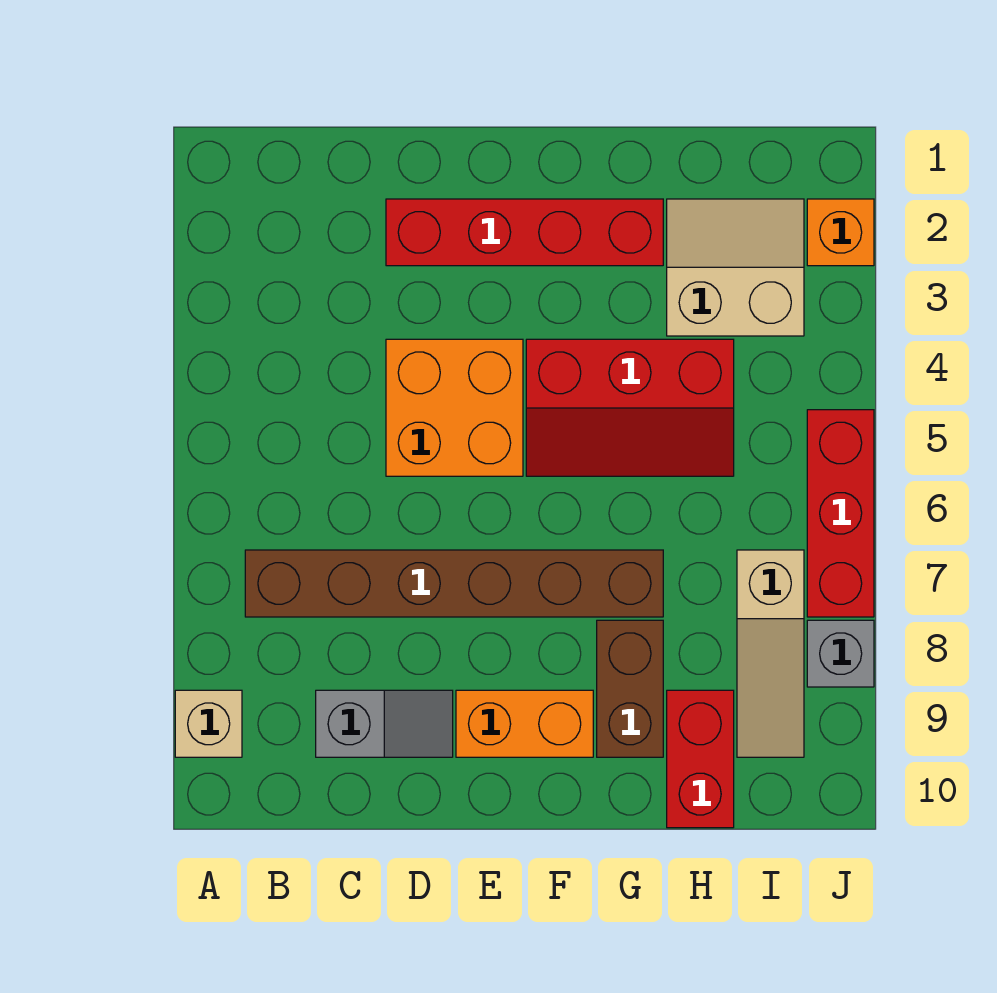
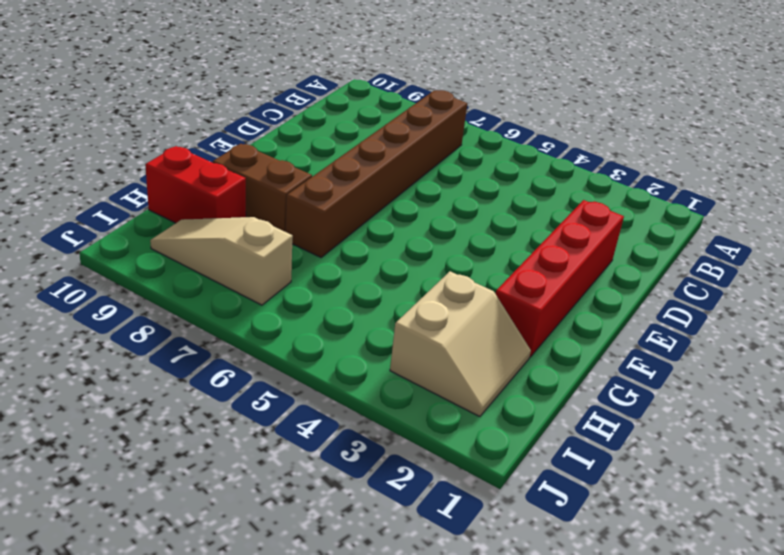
none -> tan brick A9 level 1
none -> grey slope C9:D9 level 1 top C
none -> orange brick D4:E5 level 1

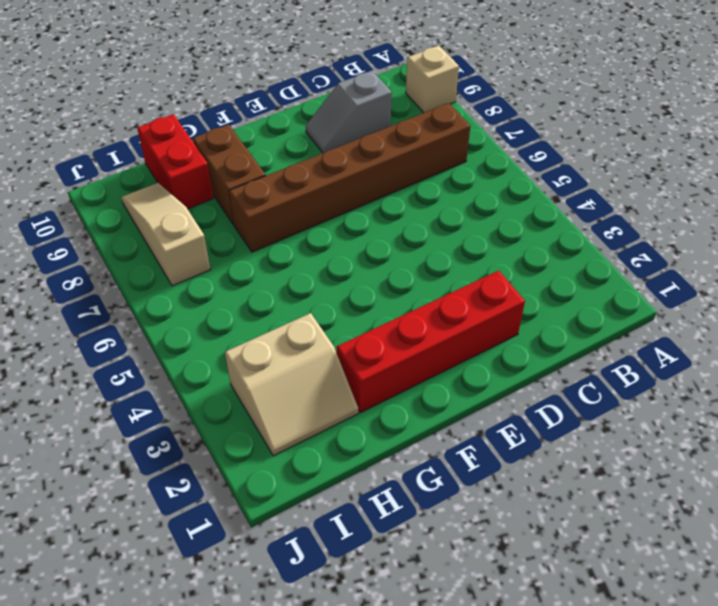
none -> orange brick D4:E5 level 1
none -> orange brick E9:F9 level 1
none -> red slope F4:H5 level 1 top 4

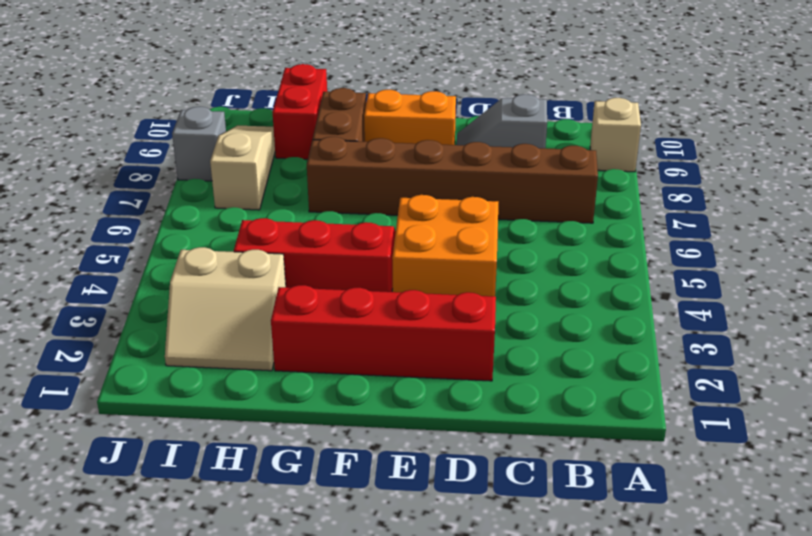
none -> orange brick J2 level 1
none -> red brick J5:J7 level 1

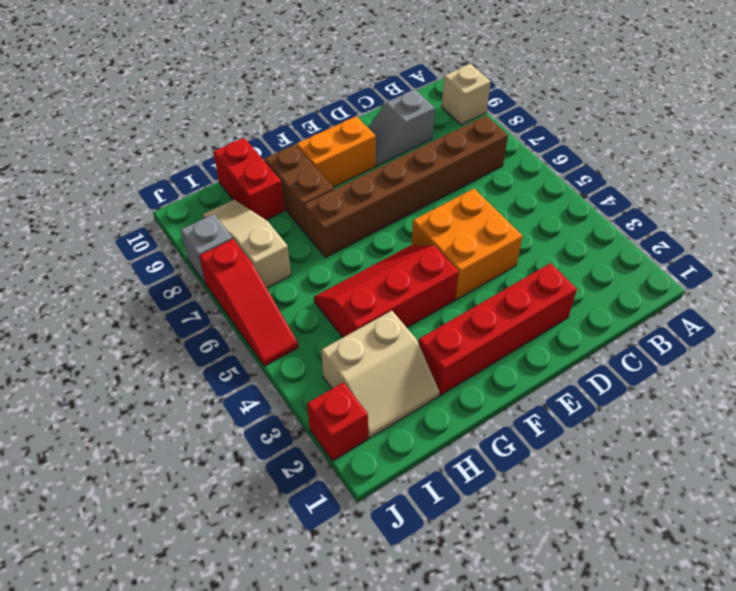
red brick J2 level 1 -> orange brick J2 level 1
red slope J5:J7 level 1 top 7 -> red brick J5:J7 level 1

